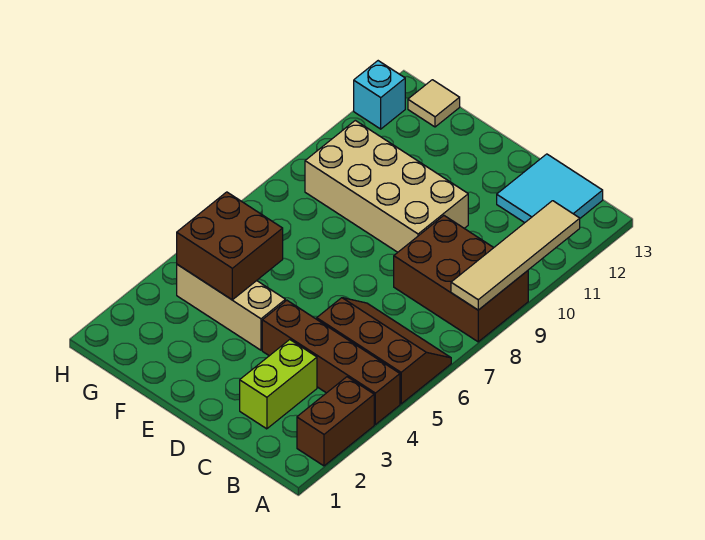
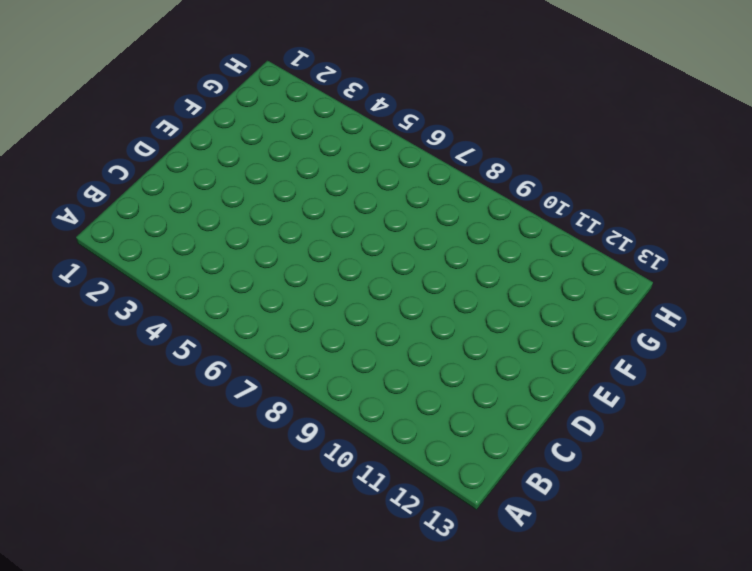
none -> brown brick A2:A3 level 1
none -> brown brick A4:D4 level 1
none -> brown slope A5:C6 level 1 top 5

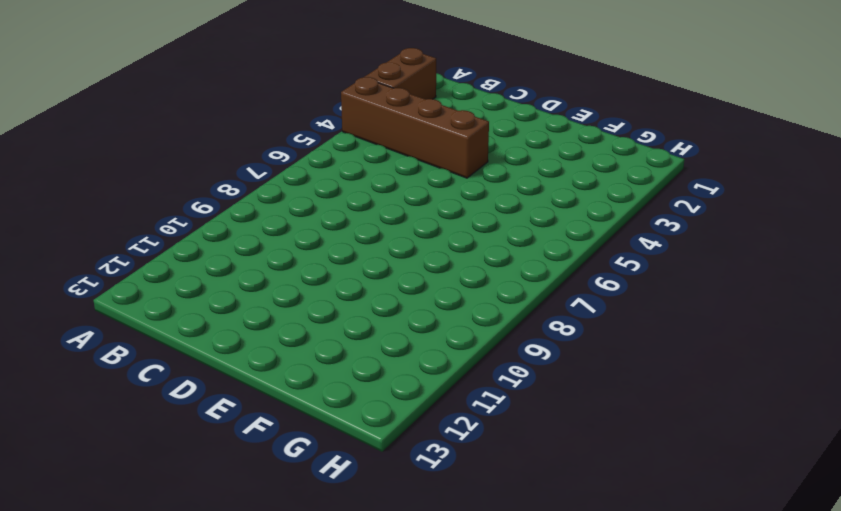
none -> brown slope A5:C6 level 1 top 5
none -> brown brick A8:C9 level 1
none -> cyan tile B12:C13 level 1

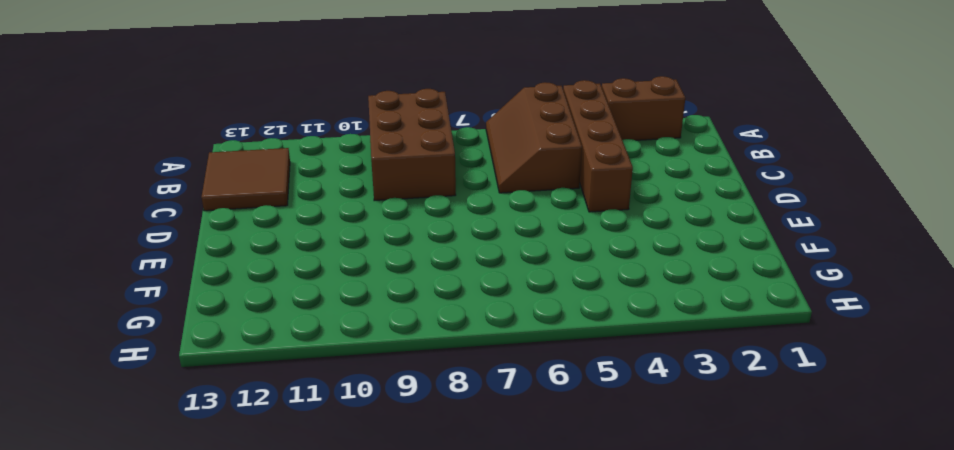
brown tile B12:C13 level 1 -> cyan tile B12:C13 level 1
none -> lime brick C2:C3 level 1
none -> tan brick D9:G10 level 1
none -> tan brick E4:G4 level 1

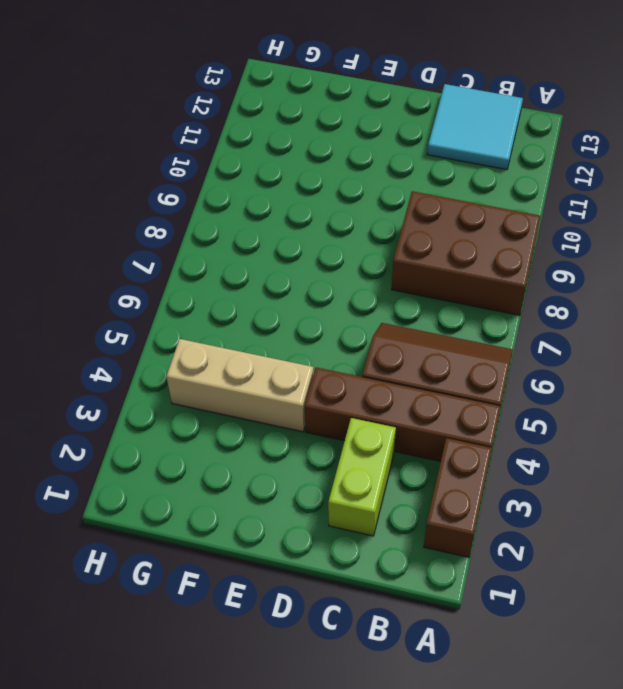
none -> tan brick D9:G10 level 1
none -> tan tile G13 level 1
none -> cyan brick H12 level 1

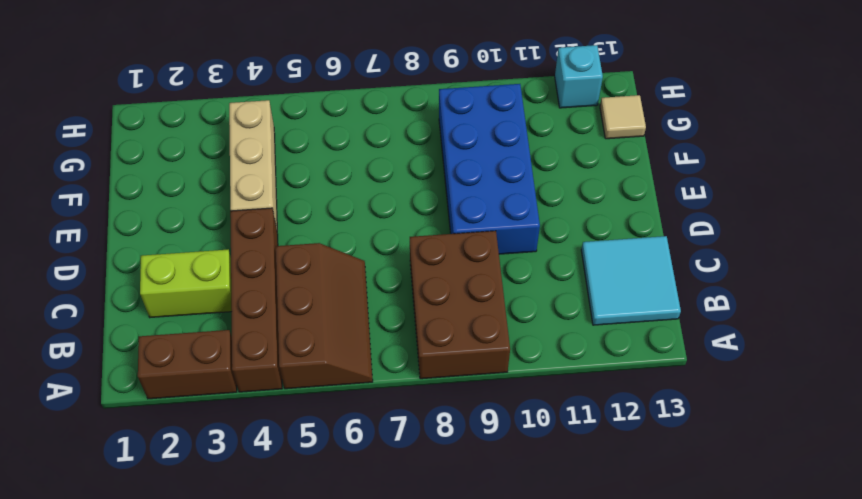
blue brick D9:G10 level 1 -> tan brick D9:G10 level 1
none -> tan tile A8:A11 level 2
none -> brown brick F4:G5 level 2

